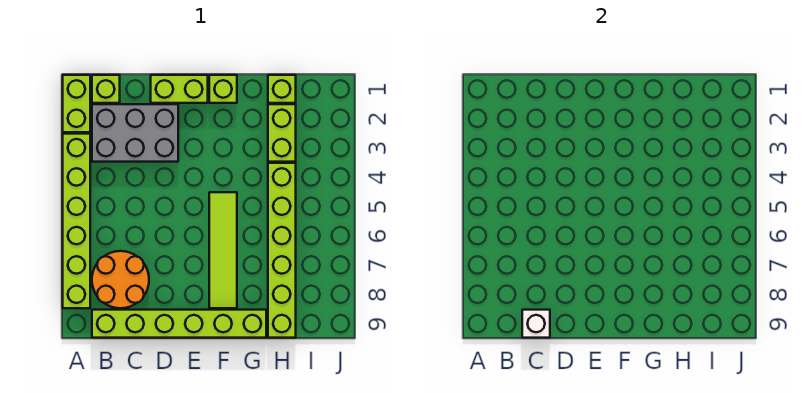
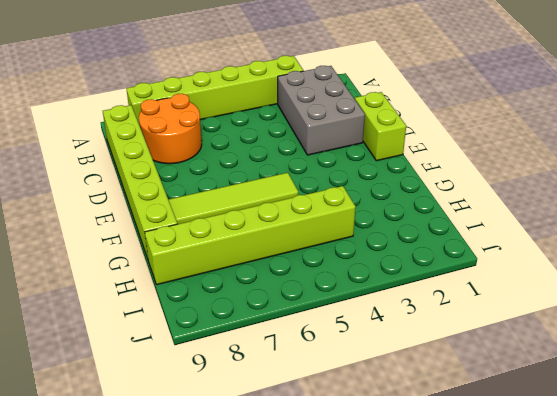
none -> lime brick A1:A2 level 1
none -> lime brick B1 level 1
none -> lime brick F1 level 1

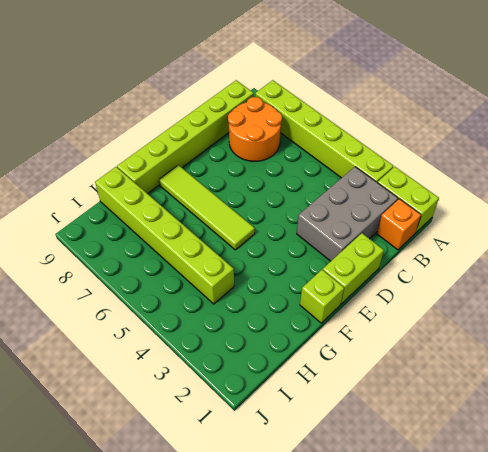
orange brick B1 level 1 -> lime brick B1 level 1
none -> lime brick H1 level 1
none -> lime brick H2:H3 level 1
none -> white brick C9 level 2

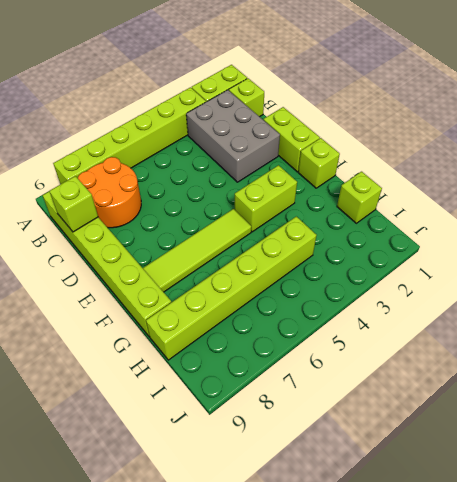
lime brick C9 level 2 -> white brick C9 level 2
lime brick F3:F4 level 1 -> lime brick H2:H3 level 1

